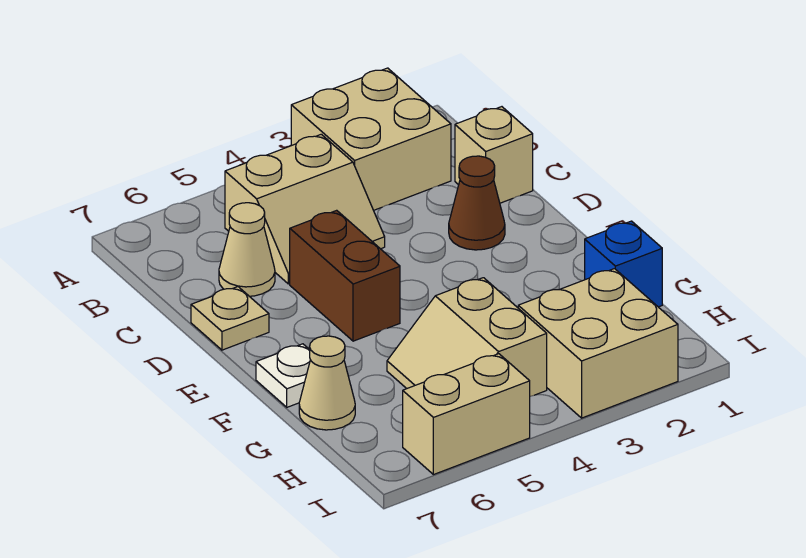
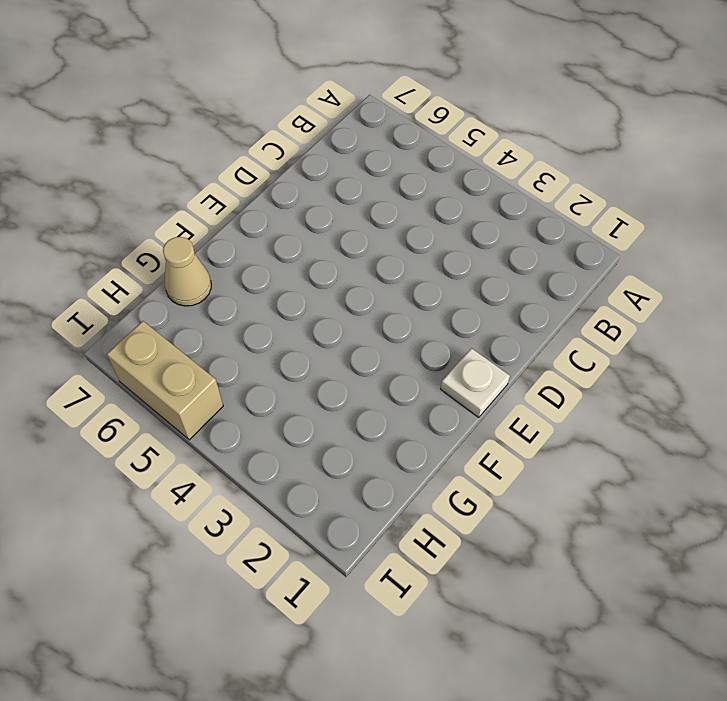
white plate E1 level 1 -> white plate F7 level 1
none -> tan brick A2:B3 level 1
none -> tan slope B4:C5 level 1 top B
none -> tan brick C1 level 1

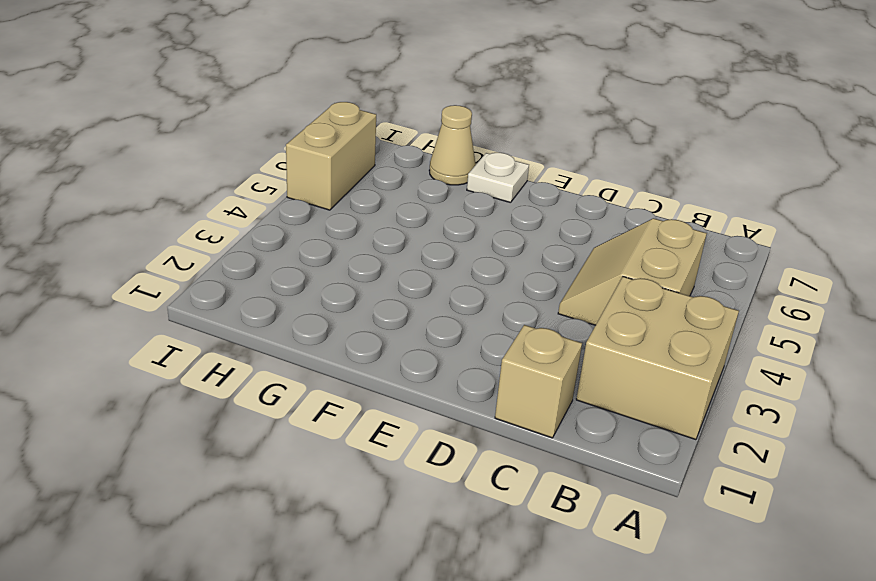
none -> tan cone C6 level 1
none -> brown cone D2 level 1
none -> brown brick D5:E5 level 1

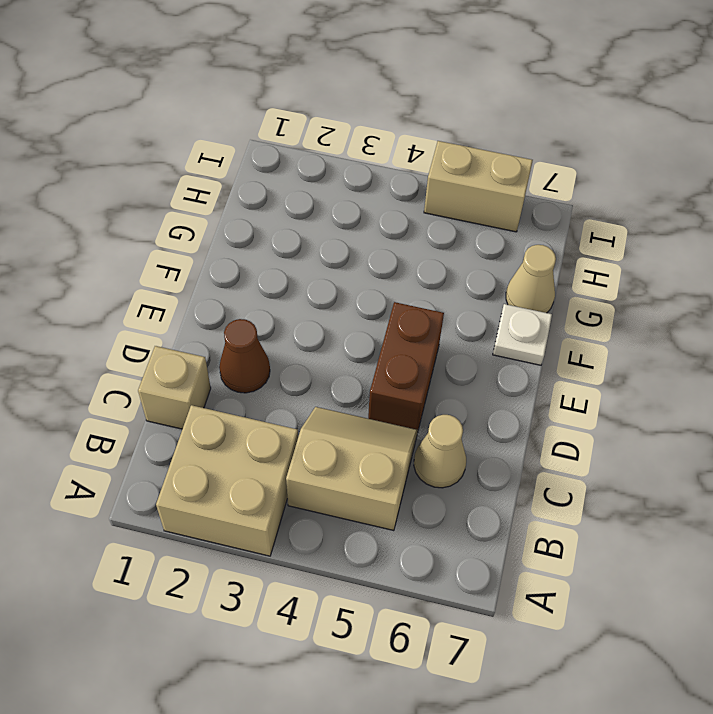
none -> tan plate D7 level 1
none -> blue brick G1 level 1
none -> tan slope G4:H5 level 1 top 4

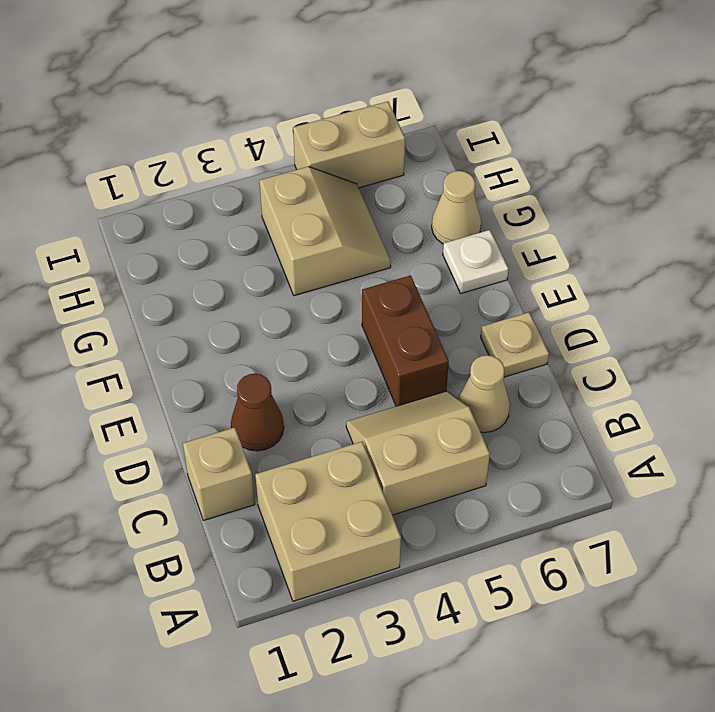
none -> blue brick G1 level 1
none -> tan brick H2:I3 level 1

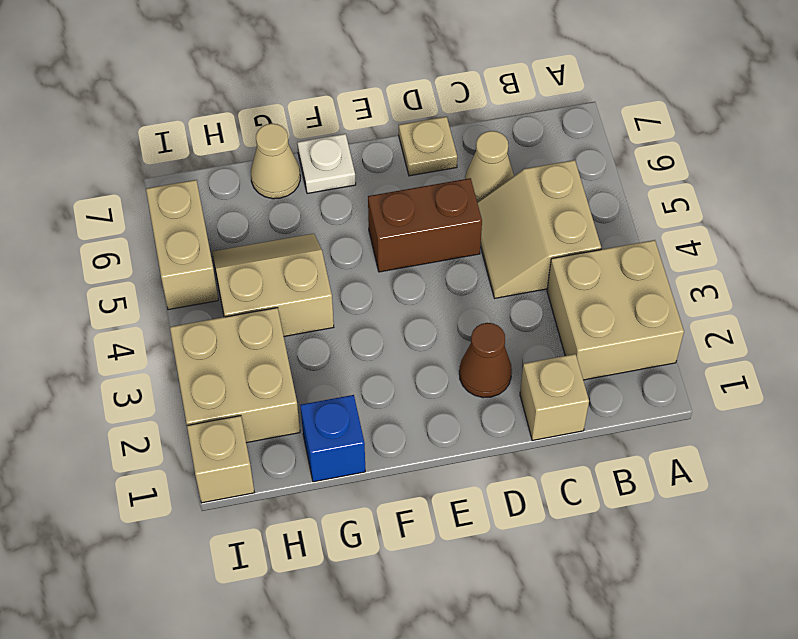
tan brick I1 level 1 -> none

